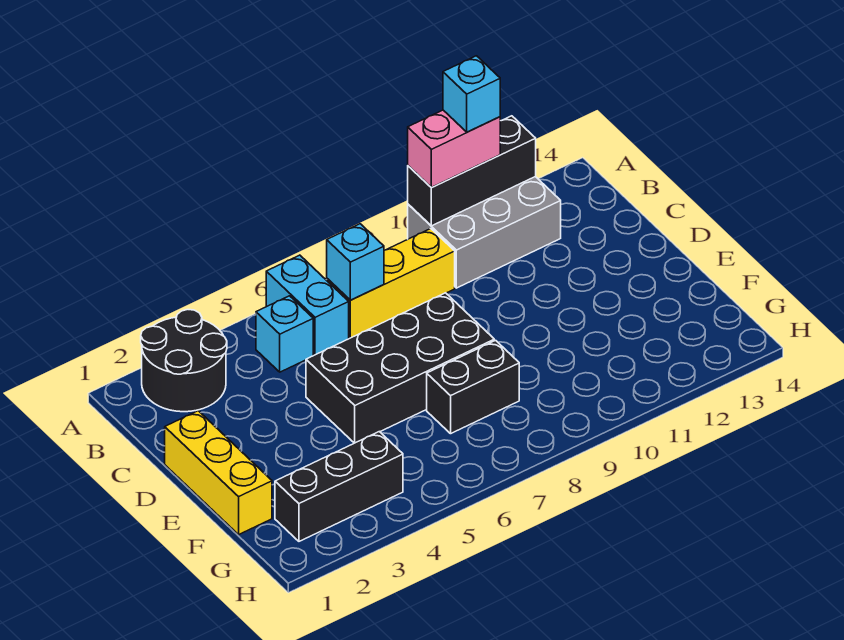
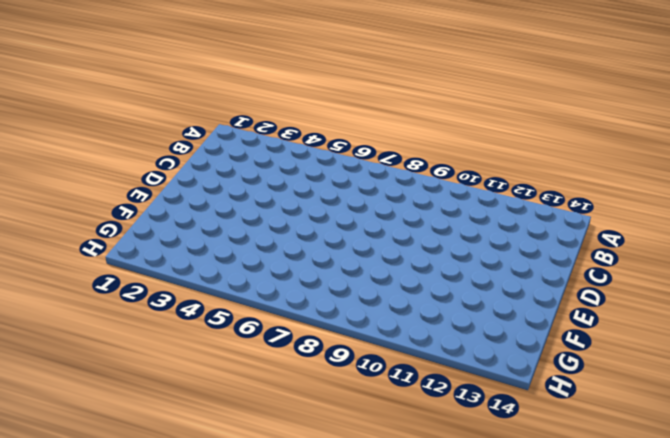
none -> black round brick A2:B3 level 1
none -> cyan brick A6:B6 level 1
none -> grey brick A10:B12 level 1

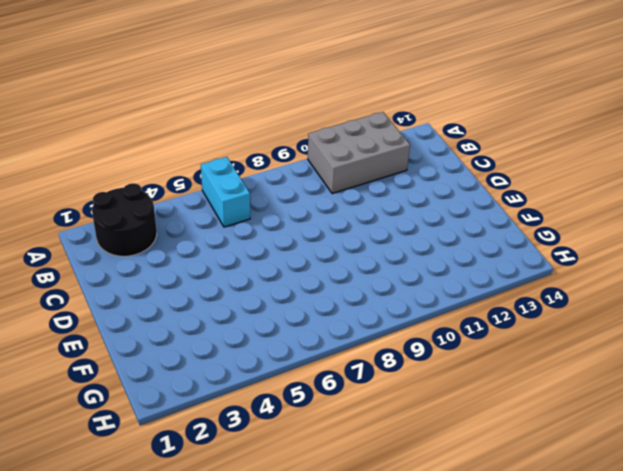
none -> cyan brick B5 level 1
none -> yellow brick B7:B9 level 1
none -> yellow brick D1:F1 level 1

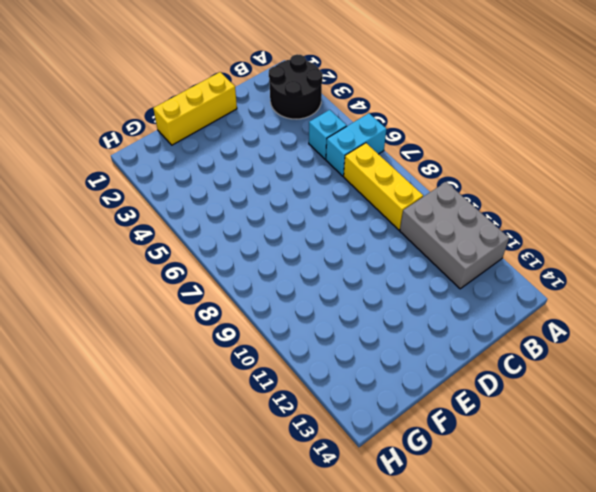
none -> black brick D5:E8 level 1
none -> black brick F7:F8 level 1
none -> black brick G2:G4 level 1

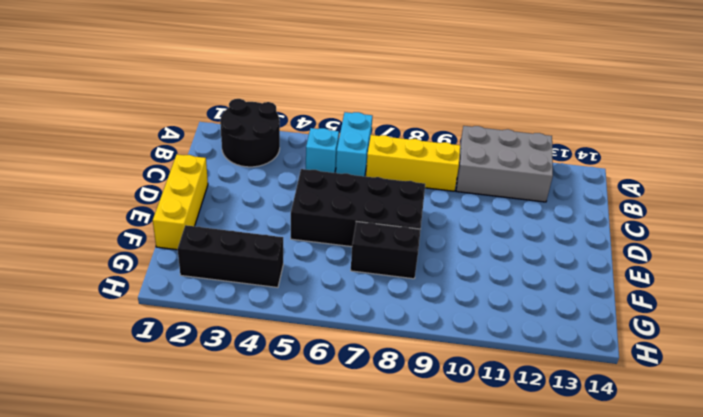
none -> black brick A10:A12 level 2
none -> cyan brick B7 level 2
none -> pink brick A10:A11 level 3

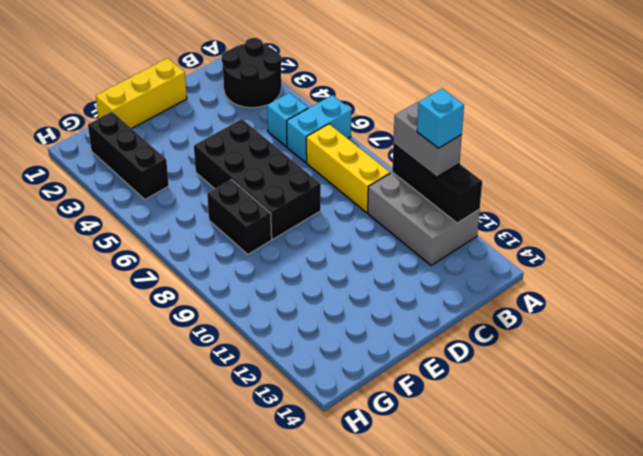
grey brick A10:A11 level 3 -> pink brick A10:A11 level 3
none -> cyan brick B7 level 2

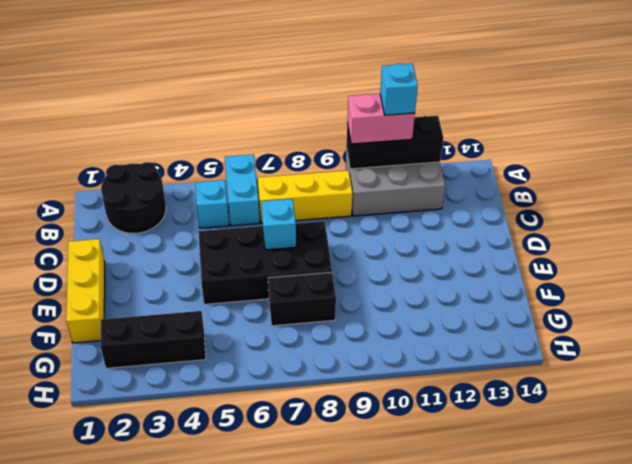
cyan brick D7 level 2 -> cyan brick B7 level 2

